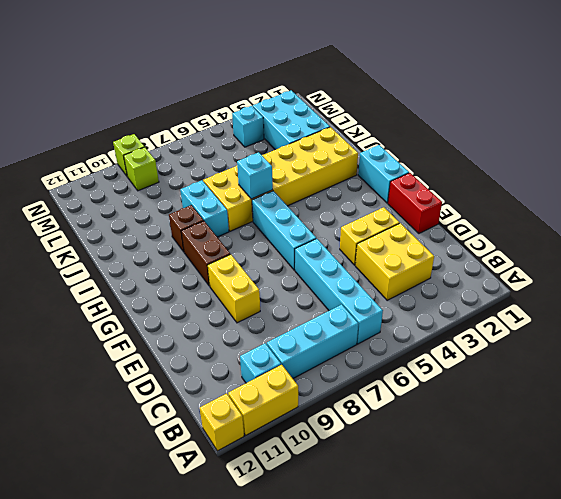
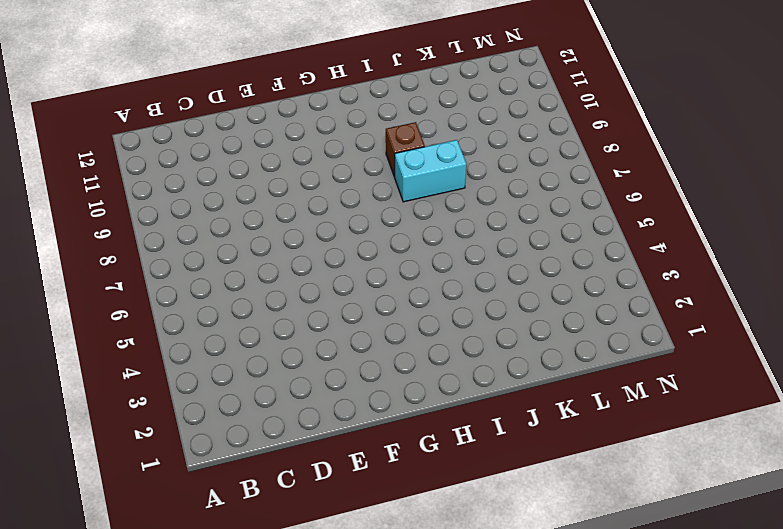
none -> yellow brick A10:A11 level 1
none -> yellow brick A12 level 1
none -> cyan brick B6:E6 level 1

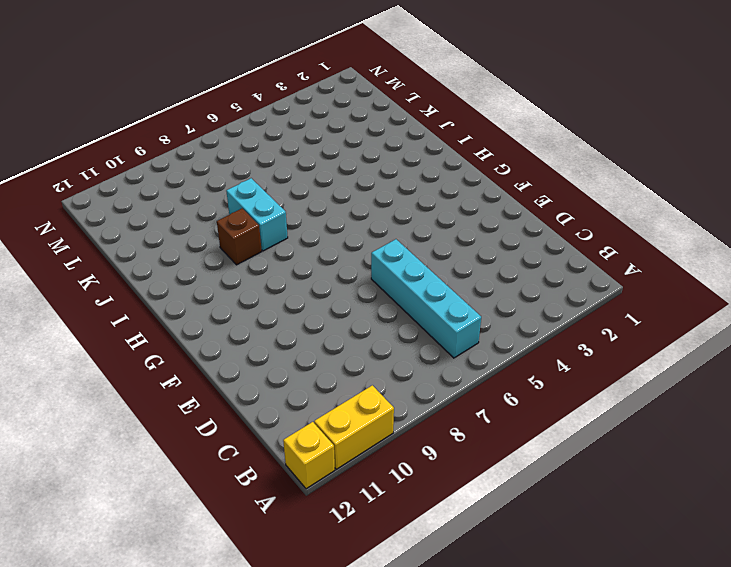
none -> cyan brick B7:B9 level 1
none -> cyan brick B10 level 1
none -> yellow brick C3:D4 level 1

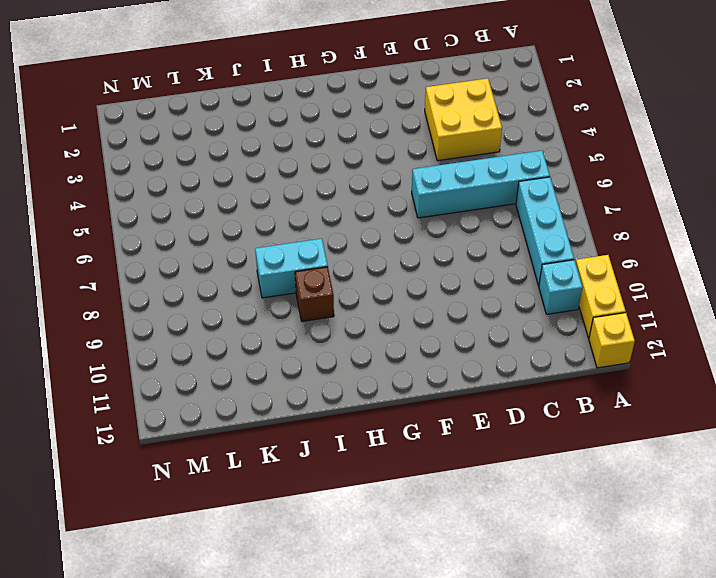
none -> red brick E1:F1 level 1
none -> yellow brick E3:E4 level 1
none -> yellow brick E9:F9 level 1

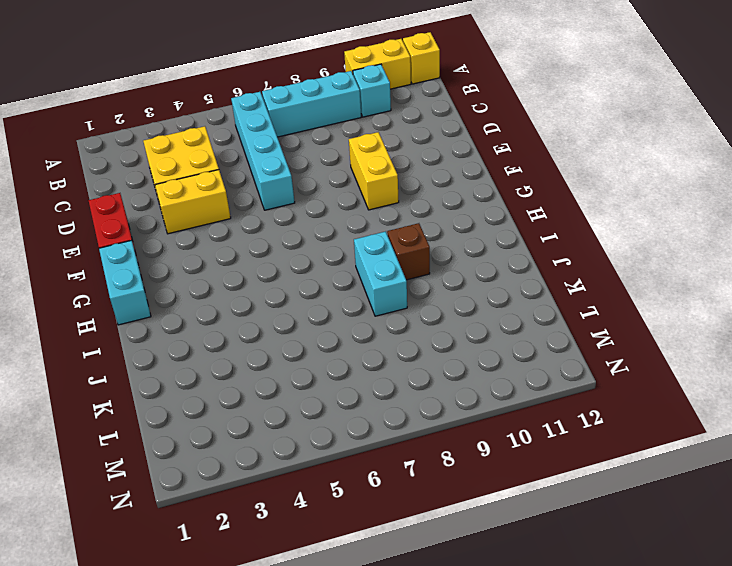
none -> cyan brick F6:H6 level 1
none -> brown brick G9:H9 level 1
none -> yellow brick I2:J7 level 1

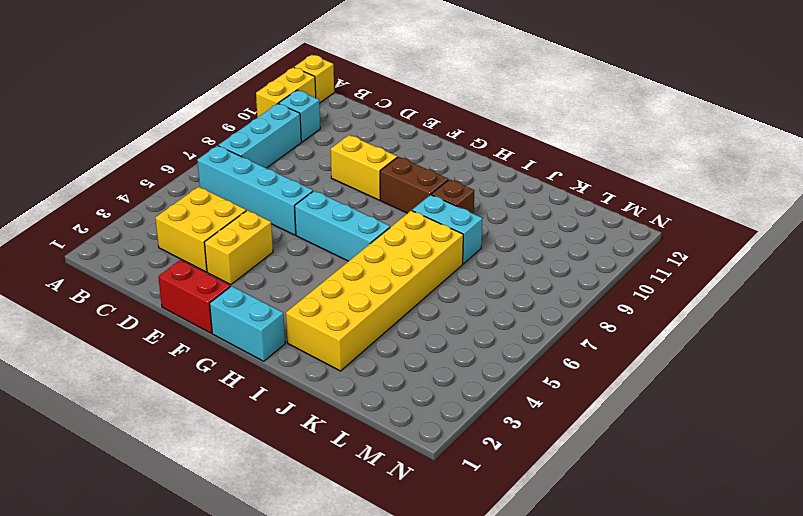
none -> cyan brick K2:M3 level 1
none -> cyan brick M4 level 1
none -> lime brick M9 level 1

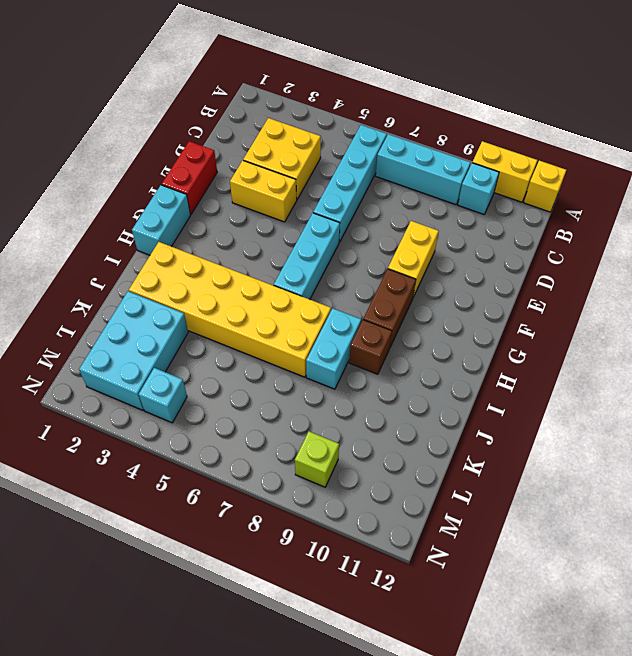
none -> lime brick N9 level 1
none -> cyan brick I6 level 2

